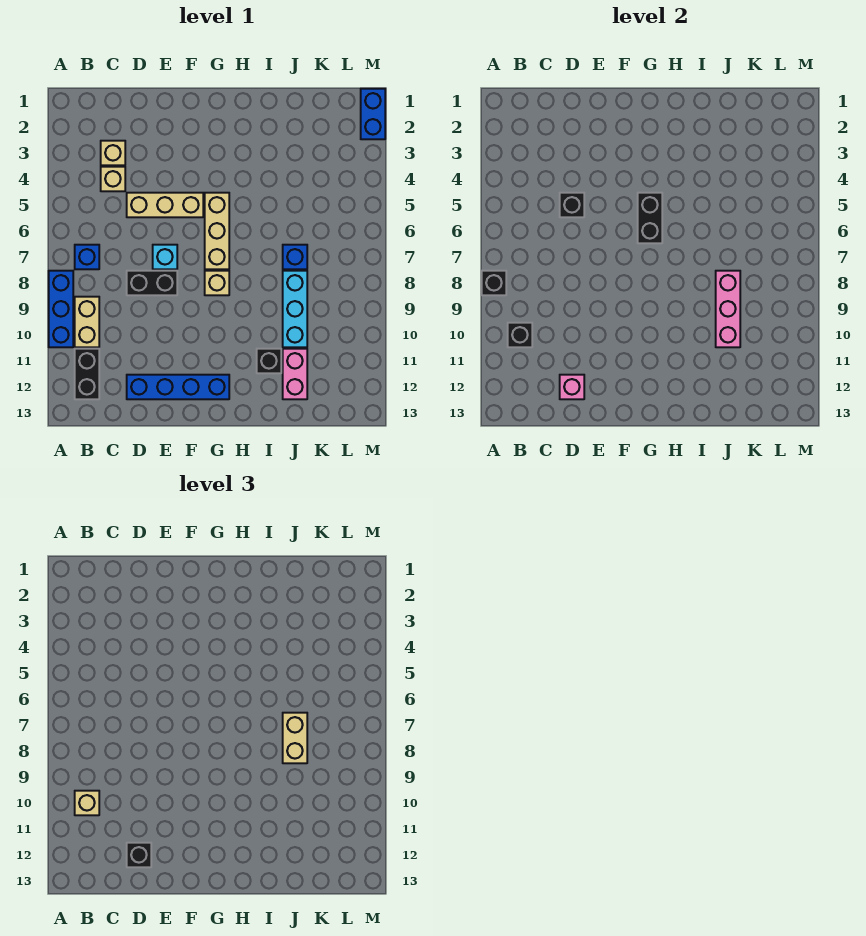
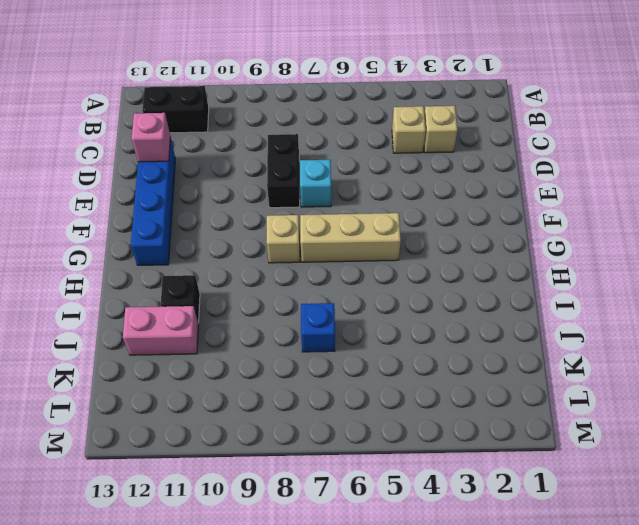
none -> blue brick A8:A10 level 1
none -> blue brick B7 level 1
none -> tan brick B9:B10 level 1

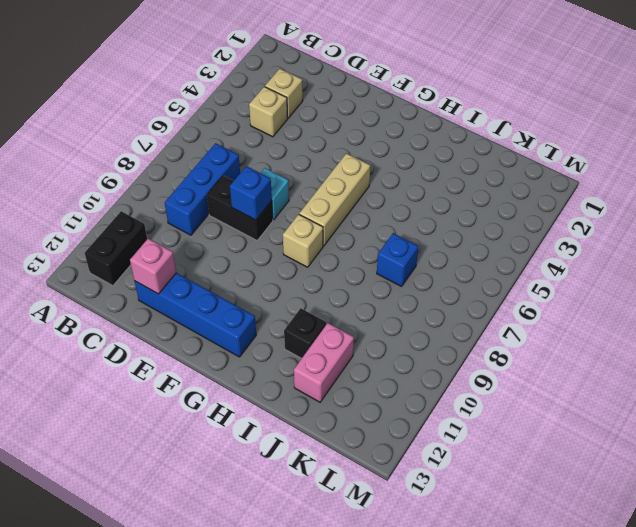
blue brick C7:C9 level 1 -> blue brick A8:A10 level 1
blue brick E8 level 2 -> blue brick B7 level 1
none -> tan brick B9:B10 level 1
none -> tan brick D5:F5 level 1
none -> cyan brick J8:J10 level 1

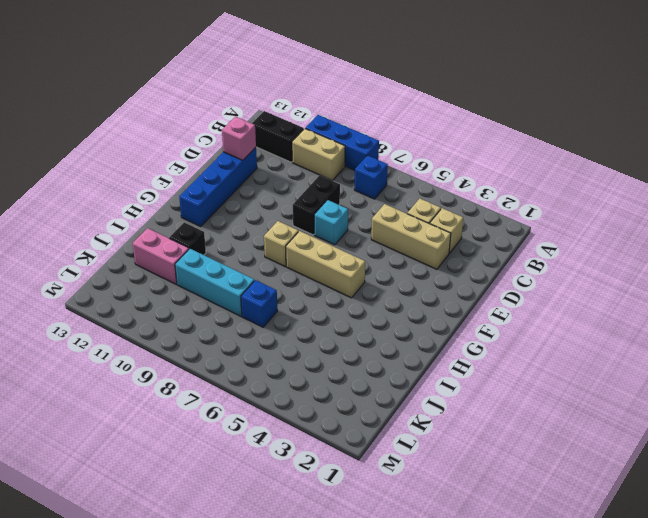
tan brick D3:D5 level 1 -> tan brick D5:F5 level 1
none -> blue brick M1:M2 level 1
none -> black brick A8 level 2
none -> black brick B10 level 2

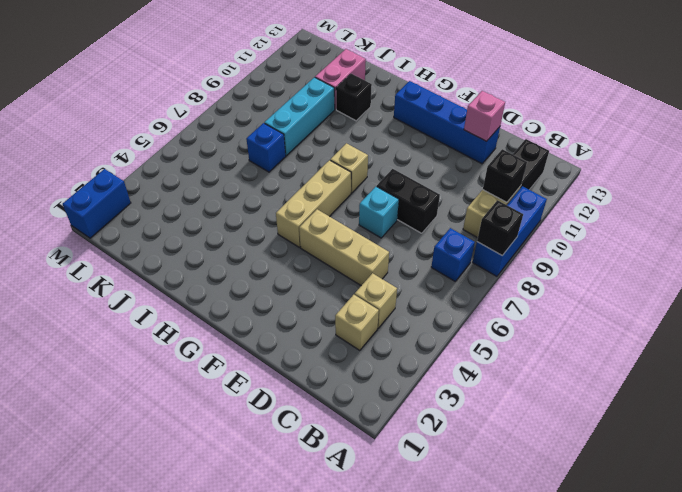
none -> black brick D5 level 2
none -> black brick G5:G6 level 2
none -> pink brick J8:J10 level 2

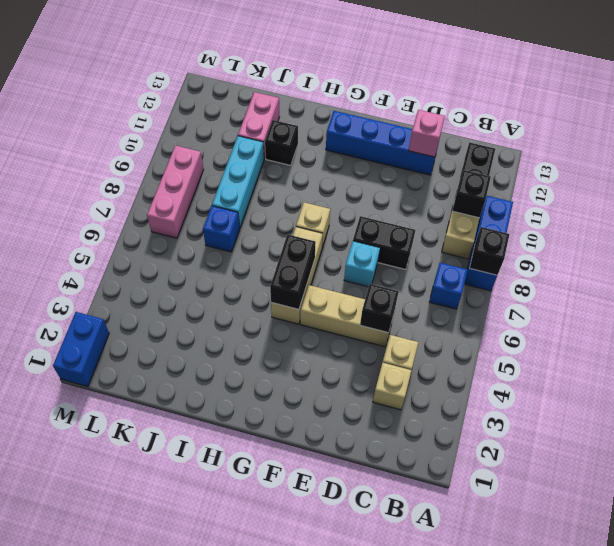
pink brick L7:L9 level 1 -> pink brick J8:J10 level 2
none -> tan brick B10 level 3
none -> black brick D12 level 3
none -> tan brick J7:J8 level 3

